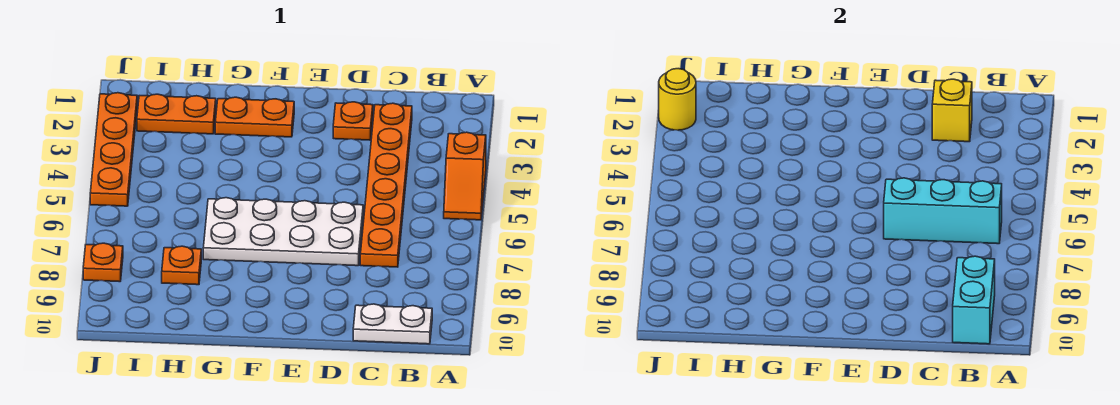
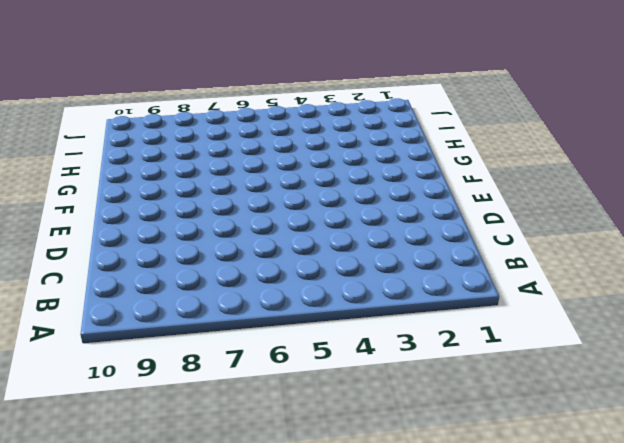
none -> orange slope A4:A5 level 1 top 4
none -> white plate B10:C10 level 1
none -> orange plate C2:C7 level 1

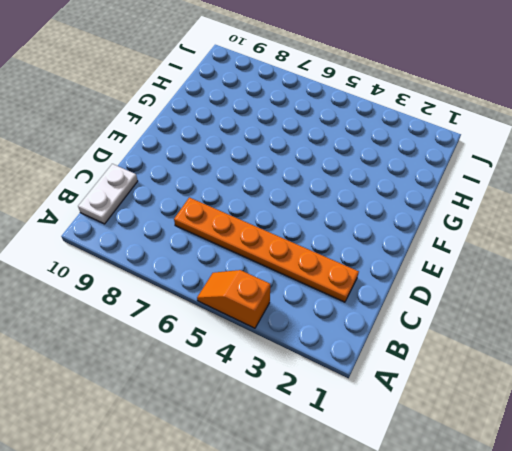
none -> orange plate D2 level 1
none -> white plate D6:G7 level 1
none -> orange plate F2:G2 level 1

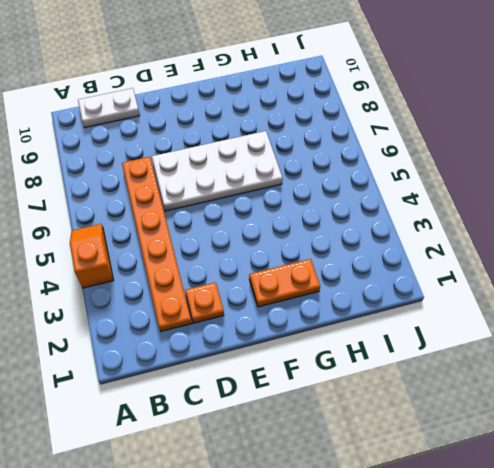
none -> orange plate H2:I2 level 1
none -> orange plate H8 level 1
none -> orange plate J2:J5 level 1

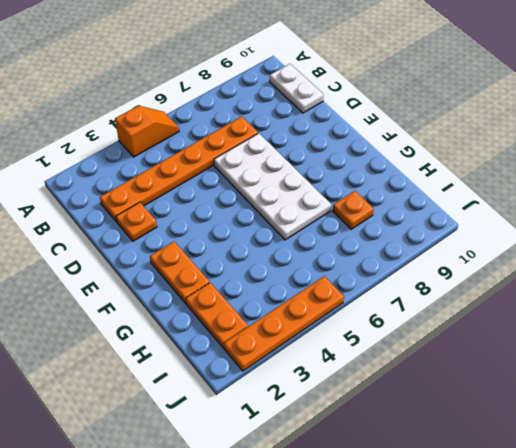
none -> orange plate J8 level 1
none -> cyan brick B6:D6 level 2
none -> cyan brick B9:B10 level 2

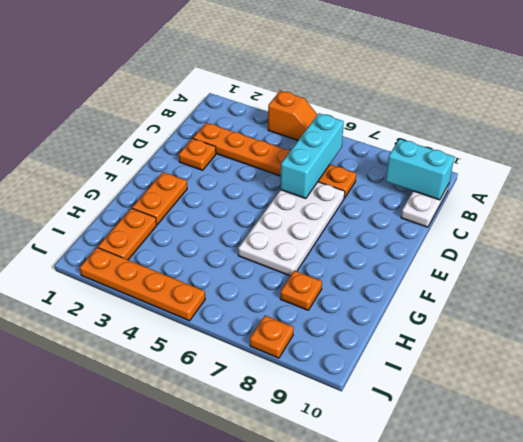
none -> yellow brick C2 level 2
none -> yellow round brick J2 level 2

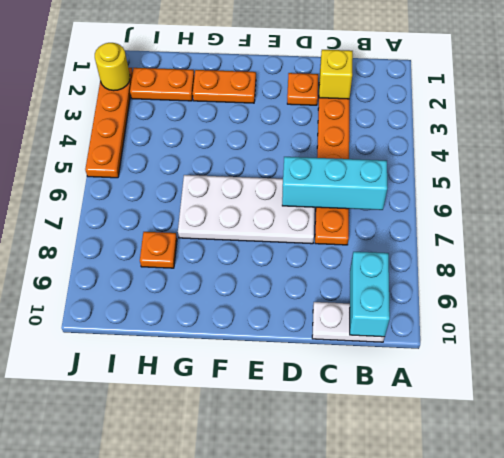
none -> orange slope A4:A5 level 1 top 4
none -> orange plate J8 level 1

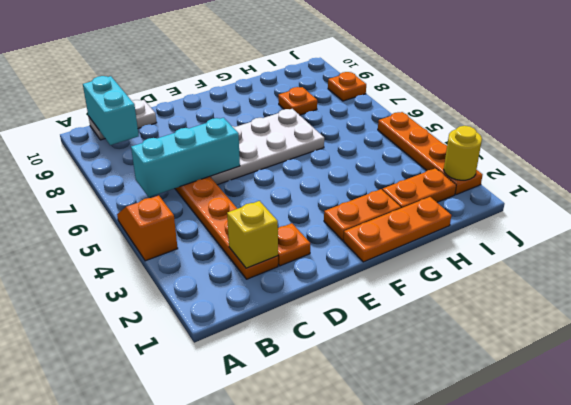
orange plate F1:H1 level 1 -> none

